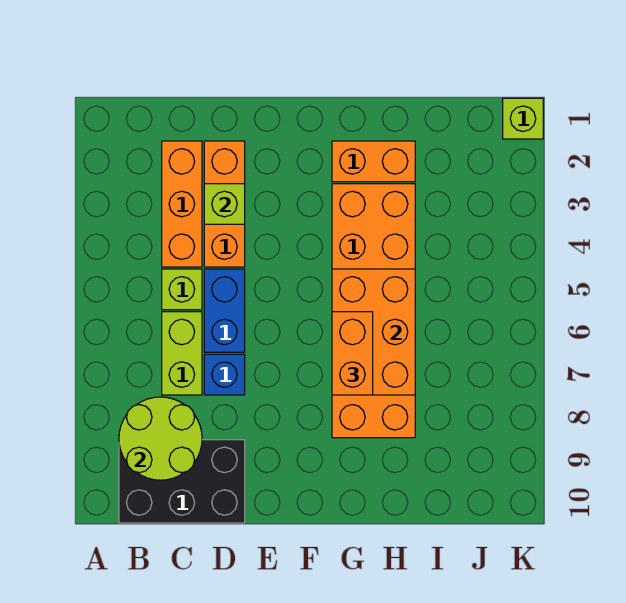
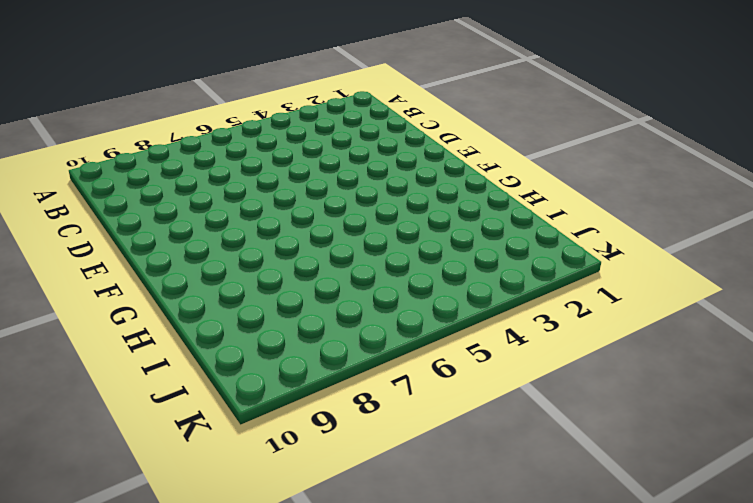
none -> black brick B9:D10 level 1
none -> orange brick C2:C4 level 1
none -> lime brick C5 level 1

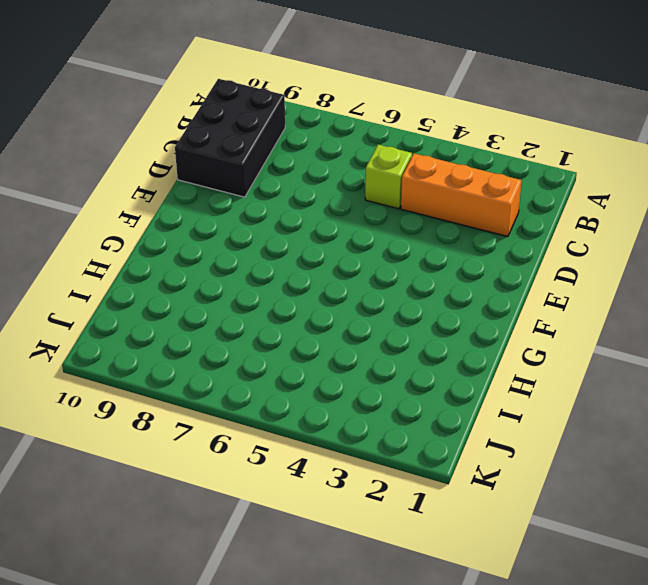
none -> lime brick C6:C7 level 1
none -> orange brick D2:D4 level 1
none -> blue brick D5:D6 level 1

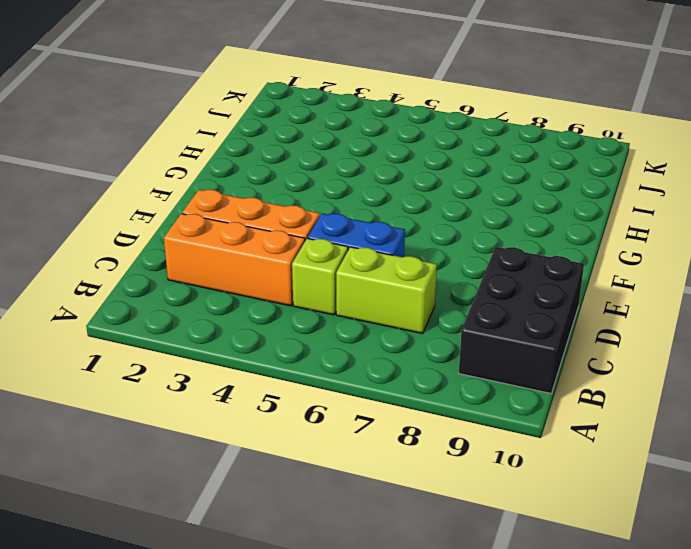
none -> blue brick D7 level 1
none -> orange brick G2:H2 level 1
none -> orange brick G3:H8 level 1

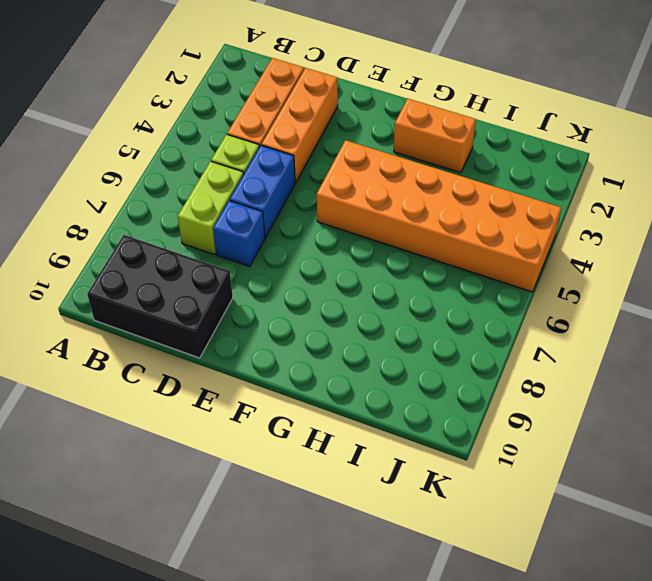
orange brick F4:K5 level 1 -> orange brick G3:H8 level 1
none -> lime brick K1 level 1
none -> lime round brick B8:C9 level 2
none -> lime brick D3 level 2

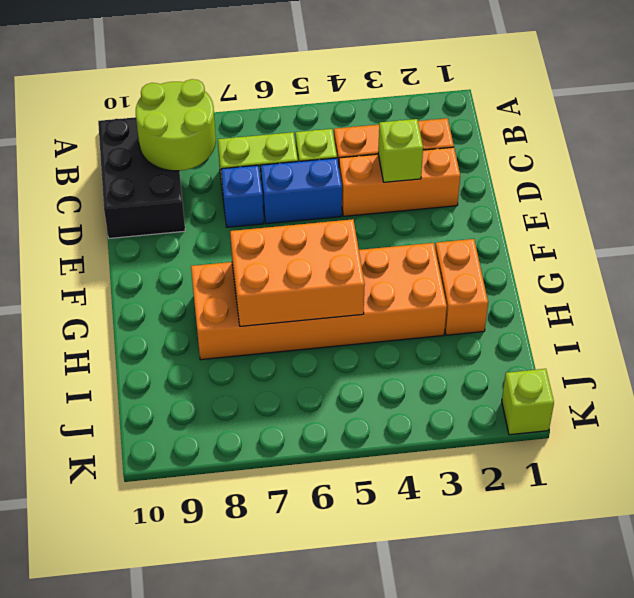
none -> orange brick G6:G7 level 3

